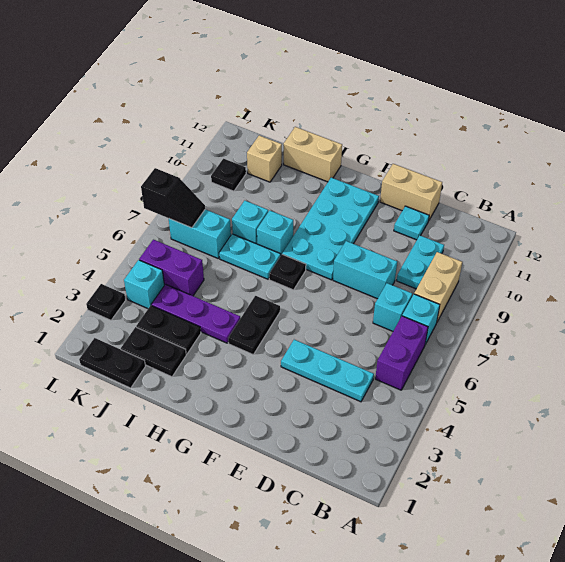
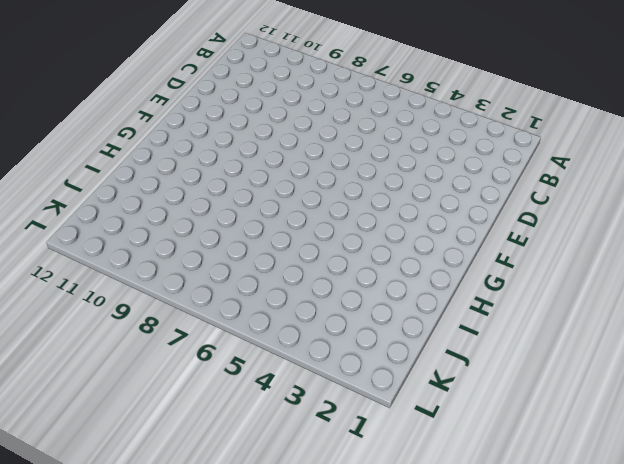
none -> purple brick B5:B6 level 1
none -> cyan brick B7 level 1
none -> tan brick B8:B9 level 1

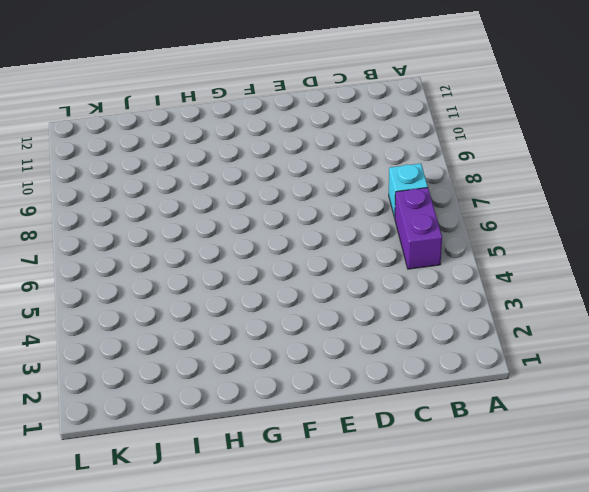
none -> tan brick B8:B9 level 1
none -> cyan plate C4:E4 level 1
none -> cyan brick C7 level 1

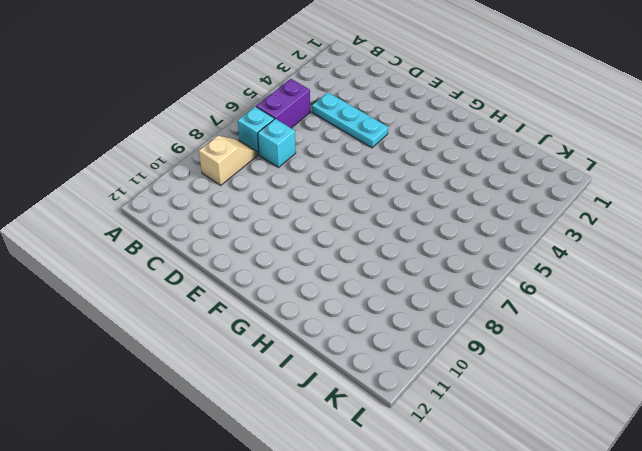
tan slope B8:B9 level 1 top 9 -> tan brick B8:B9 level 1
none -> cyan plate C9:C10 level 1
none -> cyan brick D8:E8 level 1
none -> cyan plate D11 level 1

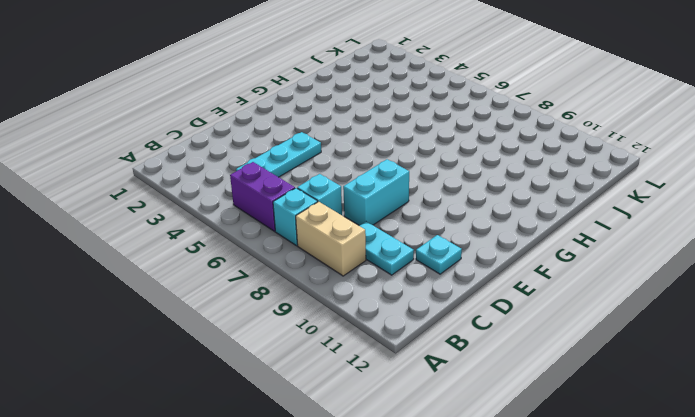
none -> tan brick D12:E12 level 1
none -> cyan plate F8:G11 level 1
none -> black plate G4:G5 level 1

